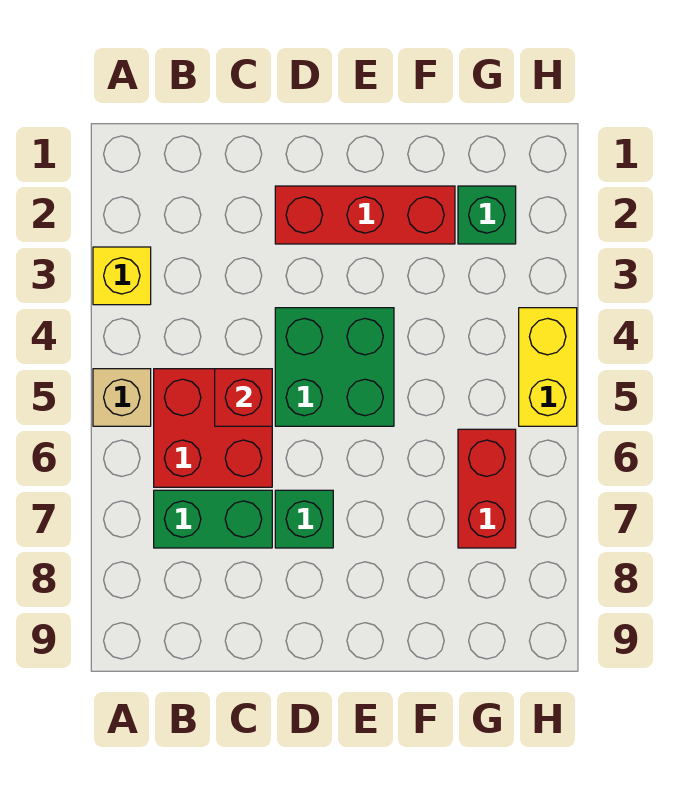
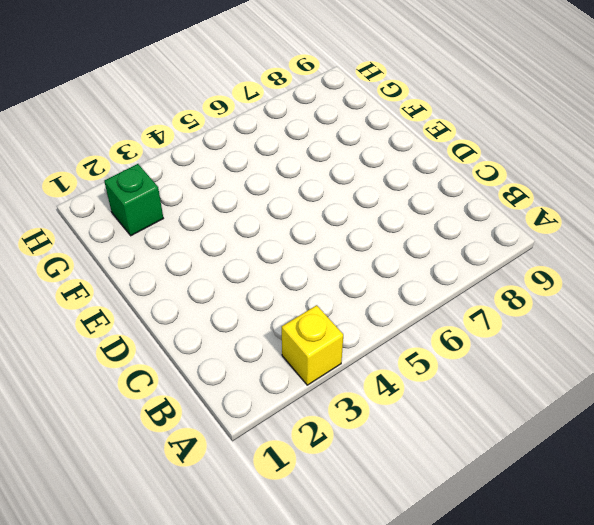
none -> tan brick A5 level 1
none -> red brick B5:C6 level 1

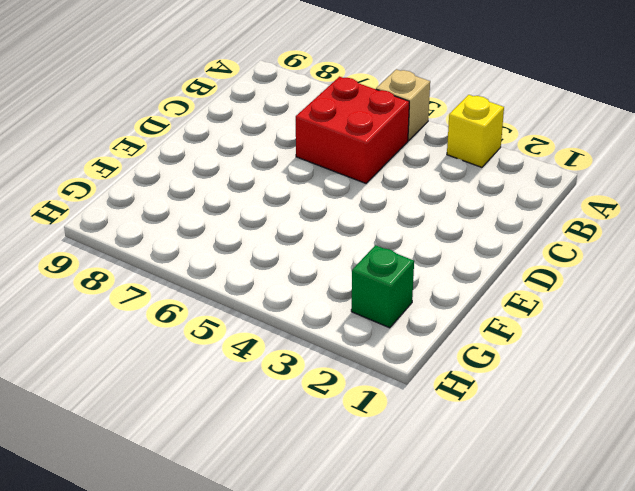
none -> green brick B7:C7 level 1
none -> red brick D2:F2 level 1

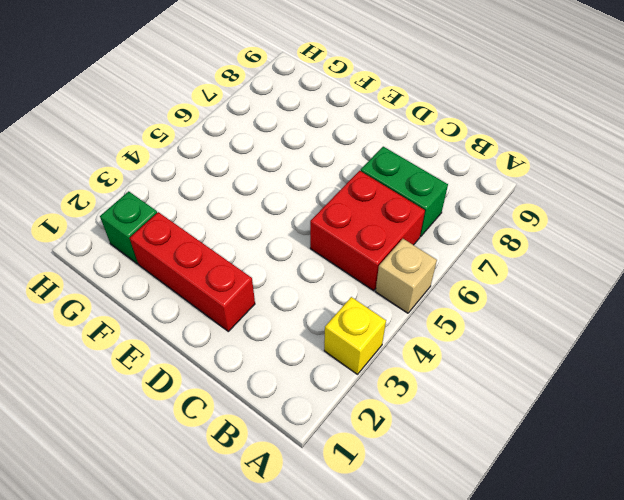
none -> green brick D4:E5 level 1
none -> green brick D7 level 1

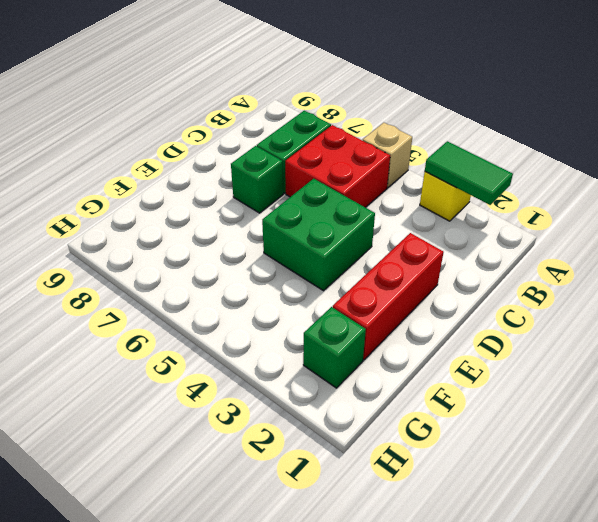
green tile A2:A3 level 2 -> none
none -> red brick G6:G7 level 1
none -> yellow brick H4:H5 level 1

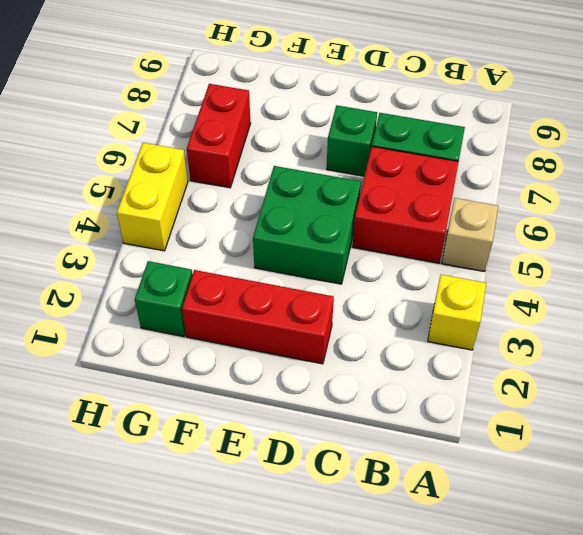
none -> red brick C5 level 2

